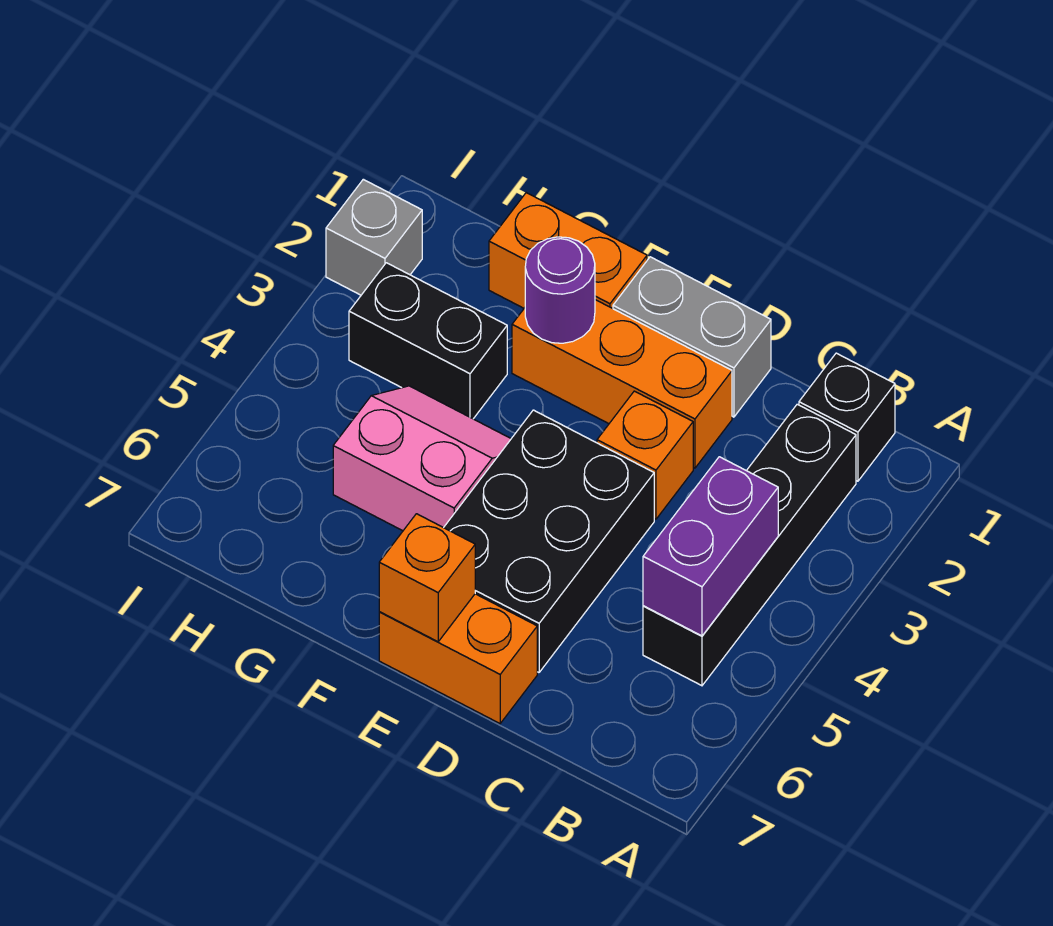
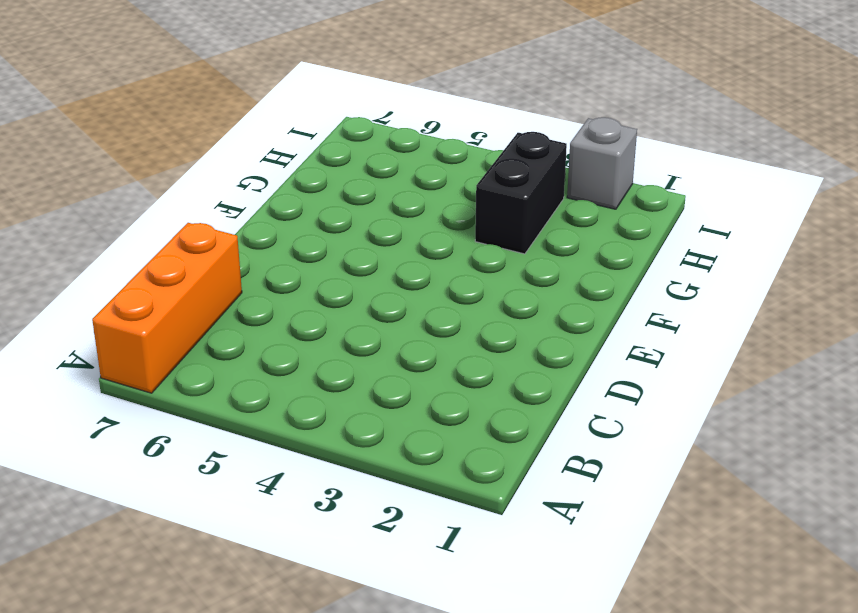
orange brick A7:C7 level 1 -> orange brick D2:F2 level 1
none -> black brick B1 level 1
none -> black brick B2:B5 level 1
none -> grey brick D1:E1 level 1

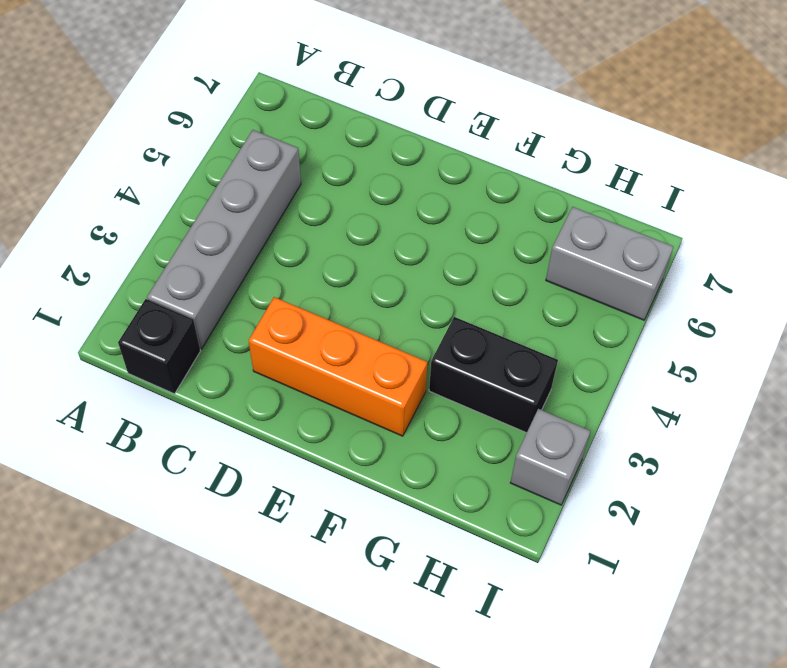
grey brick B2:B5 level 1 -> black brick B2:B5 level 1
grey brick H6:I6 level 1 -> grey brick D1:E1 level 1
none -> orange brick D3 level 1
none -> black brick D4:E6 level 1
none -> orange brick D7:E7 level 1

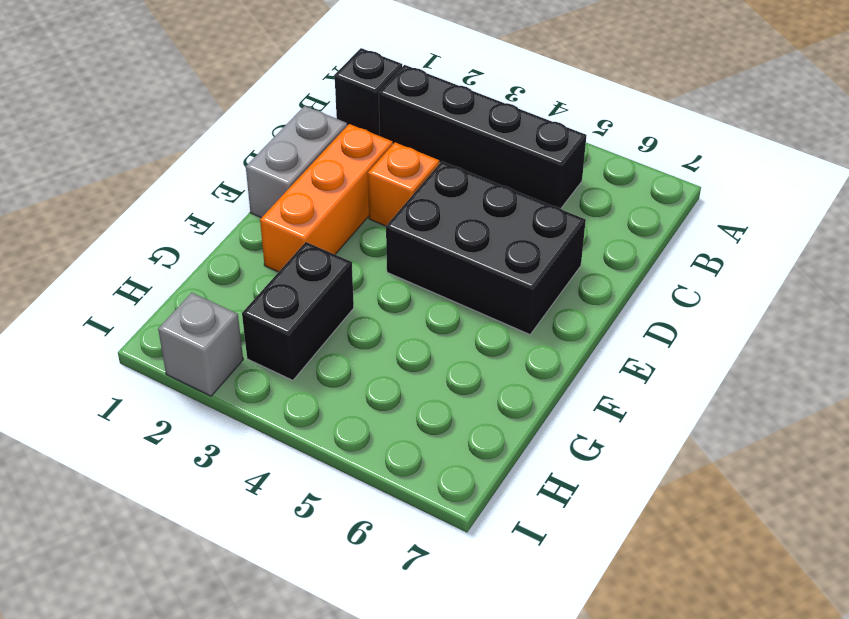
none -> orange brick D7:E7 level 1
none -> orange brick F1:G1 level 1
none -> pink slope F4:G5 level 1 top 5

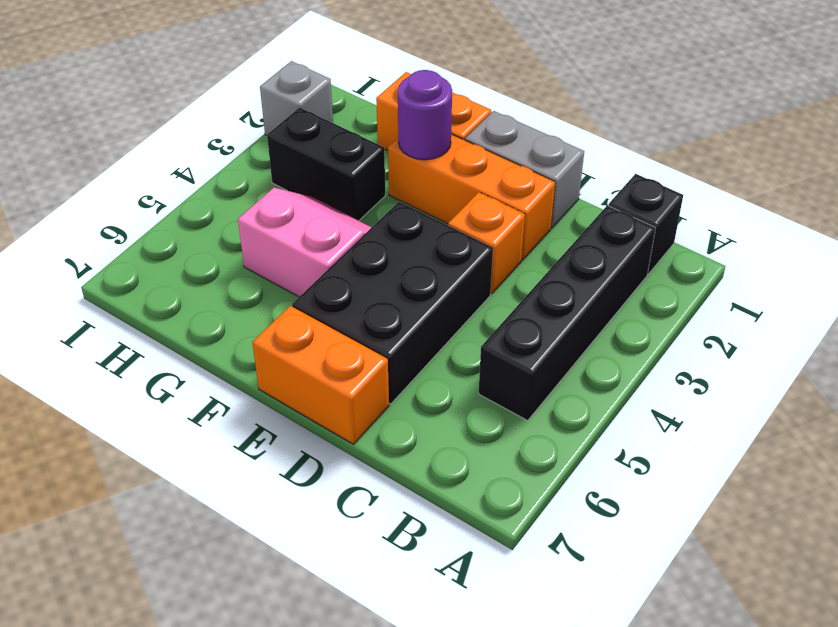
none -> purple brick B4:B5 level 2
none -> orange brick E7 level 2

